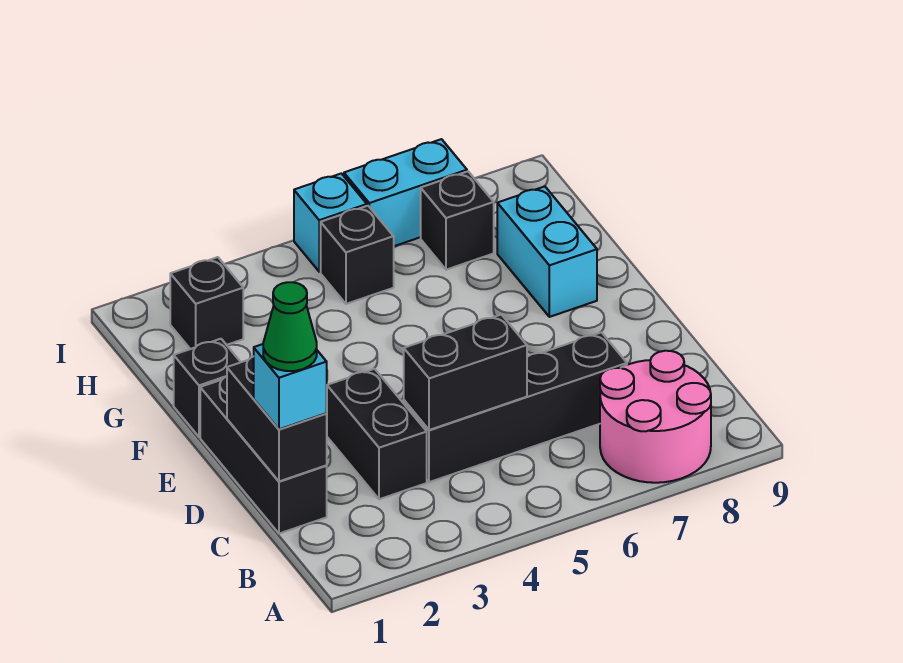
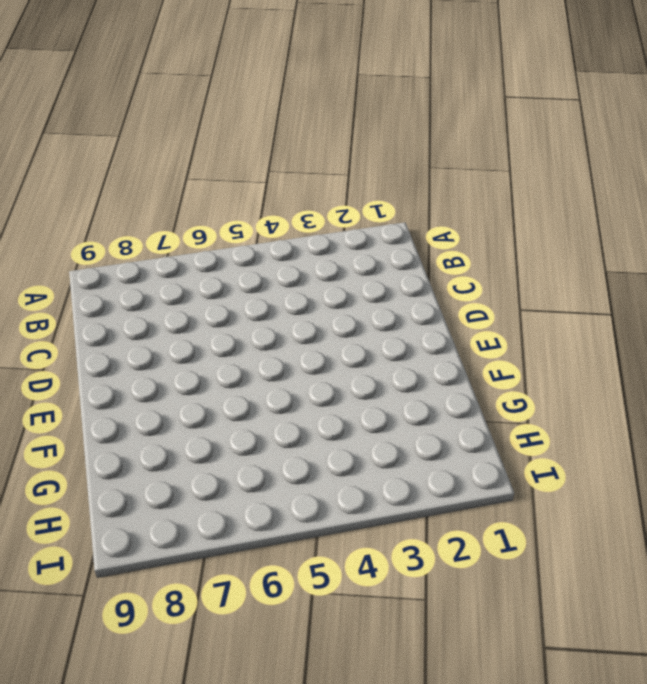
none -> pink round brick A7:B8 level 1
none -> black brick C1:E1 level 1
none -> black brick C3:D3 level 1

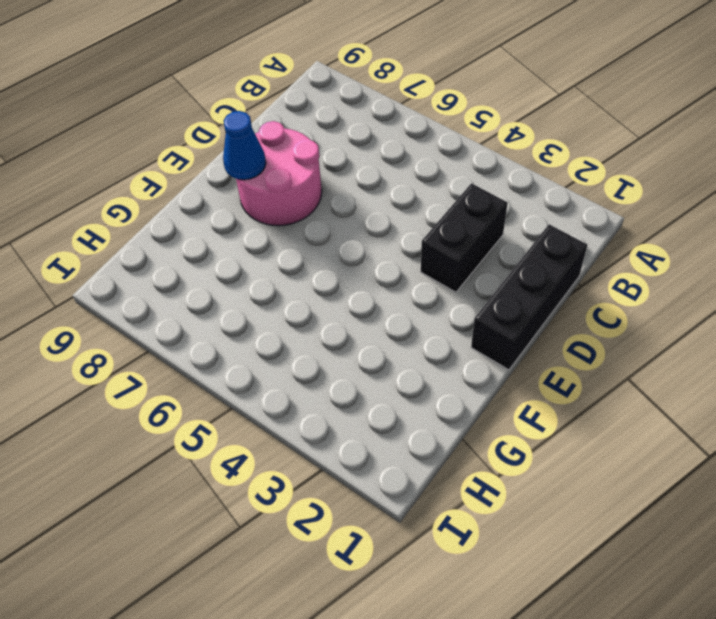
pink round brick D7:E8 level 1 -> pink round brick A7:B8 level 1
blue cone E8 level 2 -> none
none -> black brick C4:C7 level 1
none -> black brick F1 level 1
none -> cyan brick F8:G8 level 1

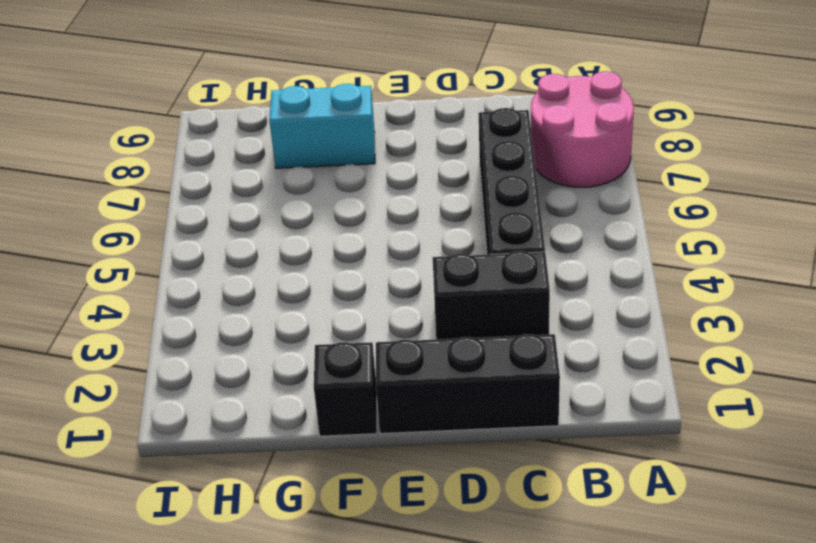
none -> black brick H2 level 1
none -> black brick H5 level 1
none -> black brick H7 level 1

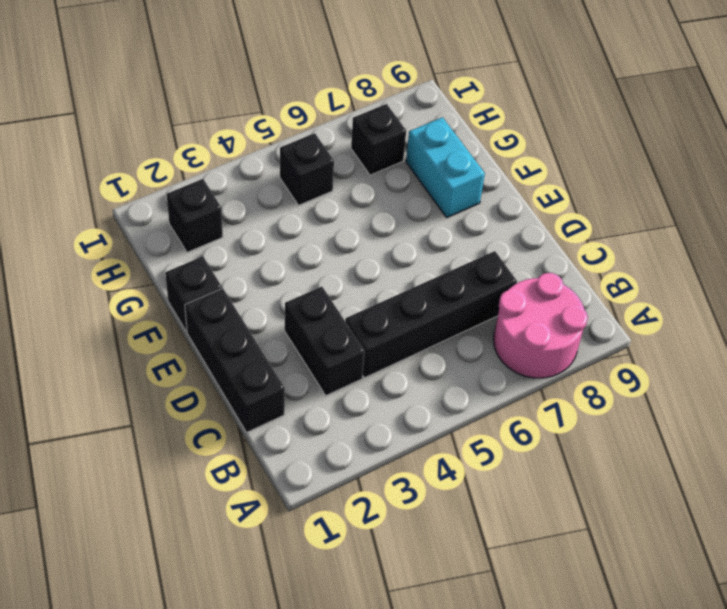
none -> cyan brick I5 level 1
none -> cyan brick I6:I7 level 1
none -> black brick C1:D1 level 2

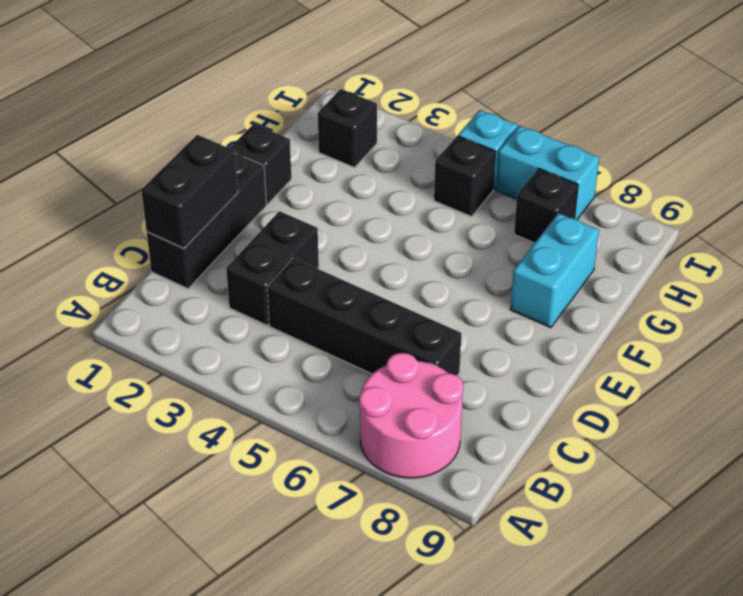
none -> black brick C4:C5 level 2
none -> cyan brick C1 level 3
none -> green cone C1 level 4

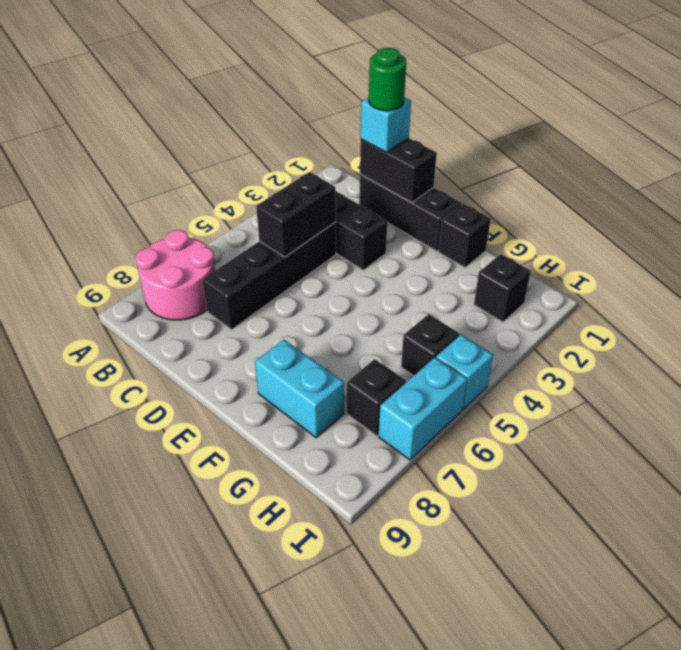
green round brick C1 level 4 -> green cone C1 level 4

